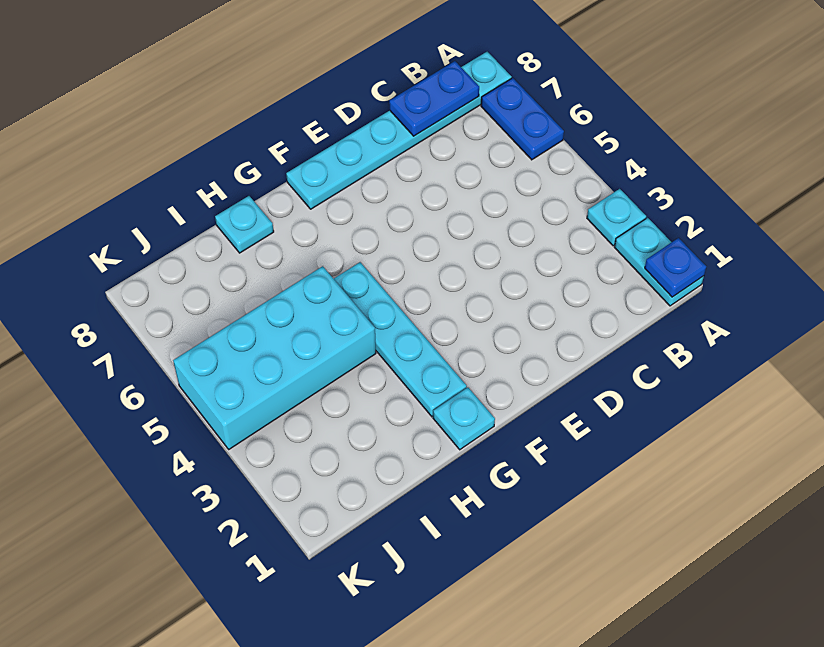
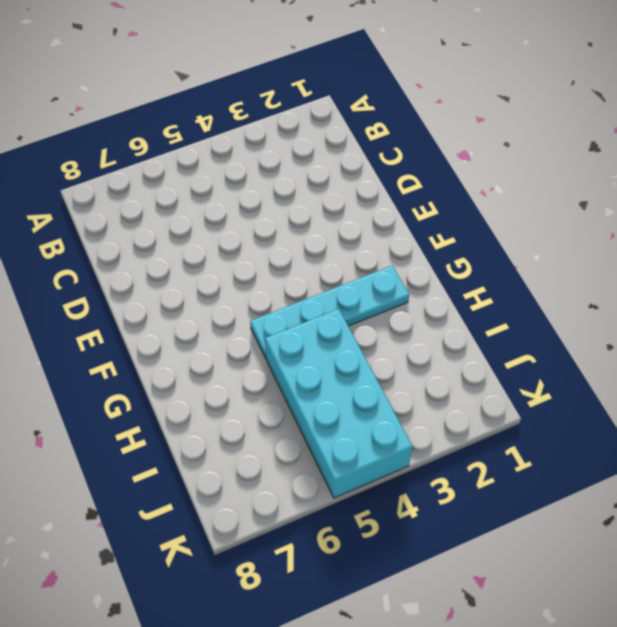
none -> cyan plate A1:A2 level 1
none -> cyan plate A3 level 1

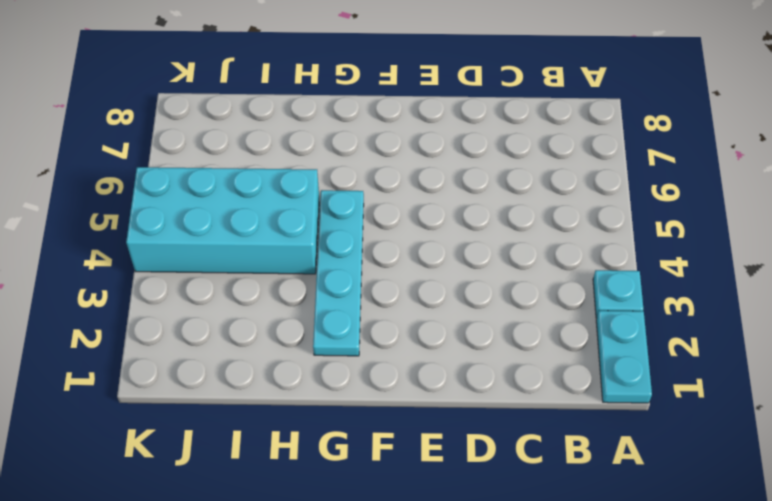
none -> blue plate A6:A7 level 1
none -> cyan plate A8:F8 level 1

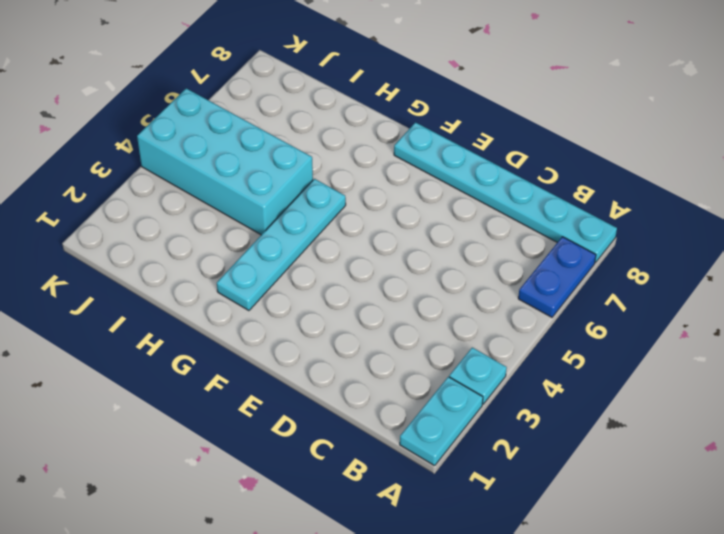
none -> cyan plate G1 level 1
none -> cyan plate H8 level 1

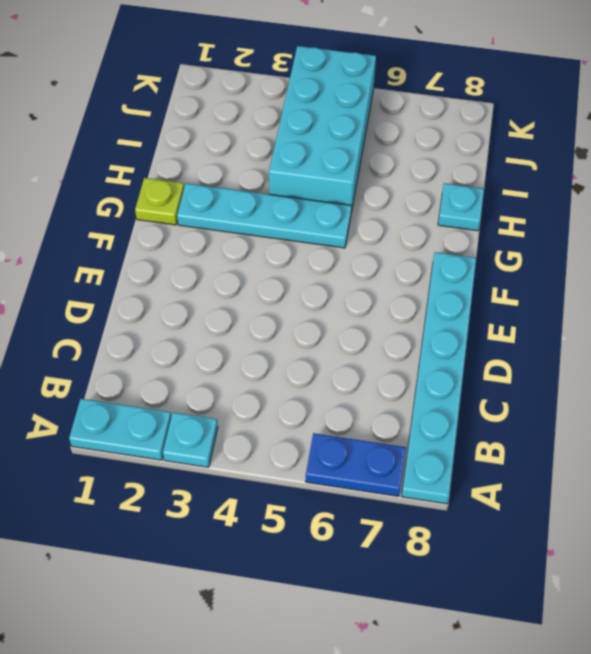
lime plate G1 level 1 -> cyan plate G1 level 1
none -> blue plate A1 level 2
none -> blue plate B8:C8 level 2

